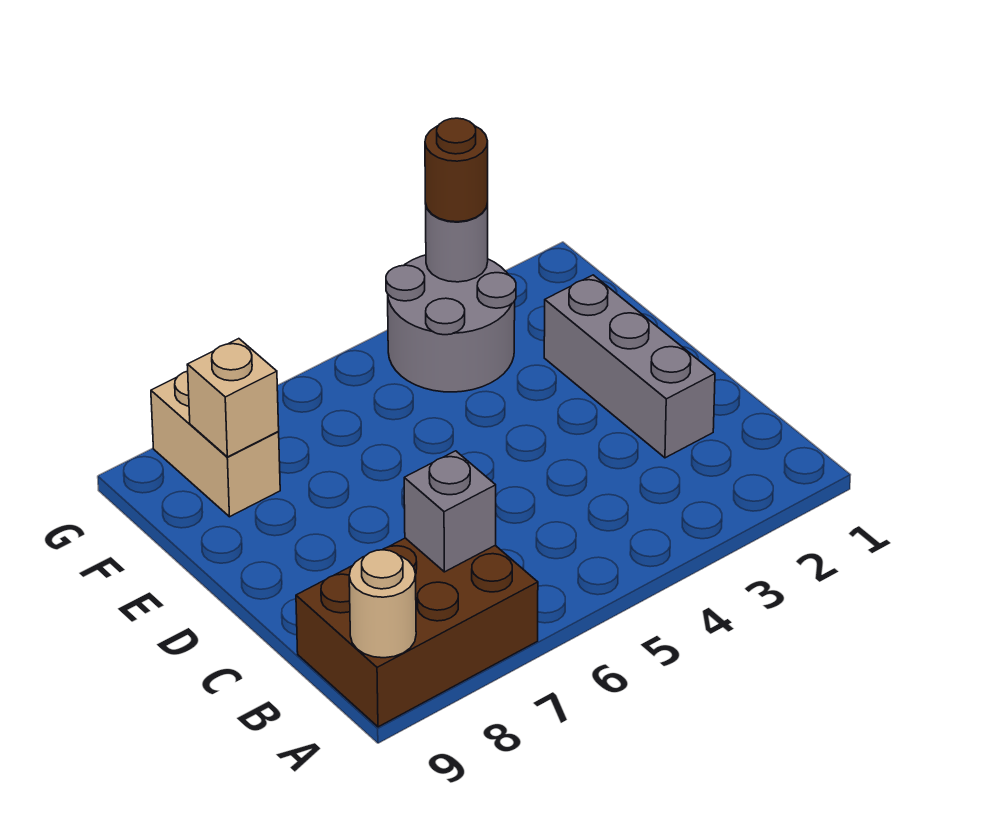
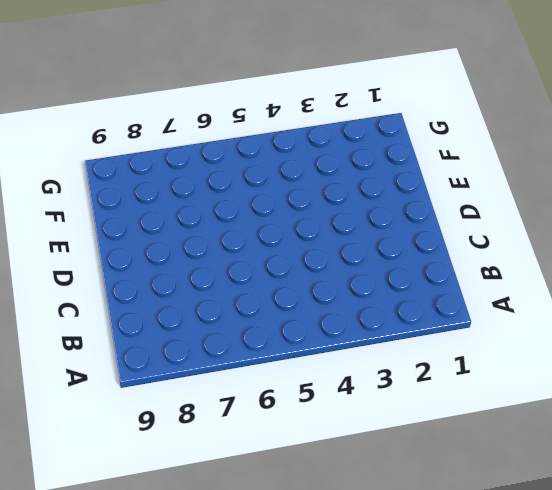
none -> brown brick A7:B9 level 1
none -> grey brick C2:E2 level 1

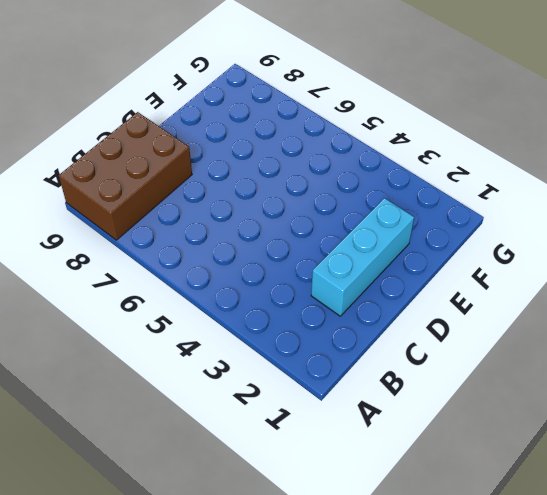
brown brick A8:C9 level 1 -> brown brick A7:B9 level 1
cyan brick C2:E2 level 1 -> grey brick C2:E2 level 1
none -> grey round brick F3:G4 level 1
none -> tan brick F8:G8 level 1

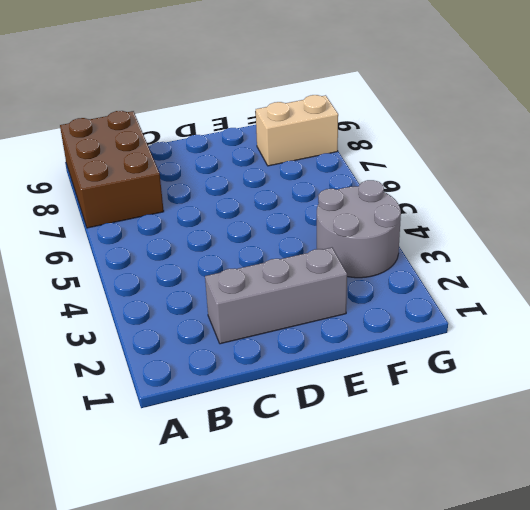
none -> tan round brick A9 level 2
none -> grey brick B7 level 2

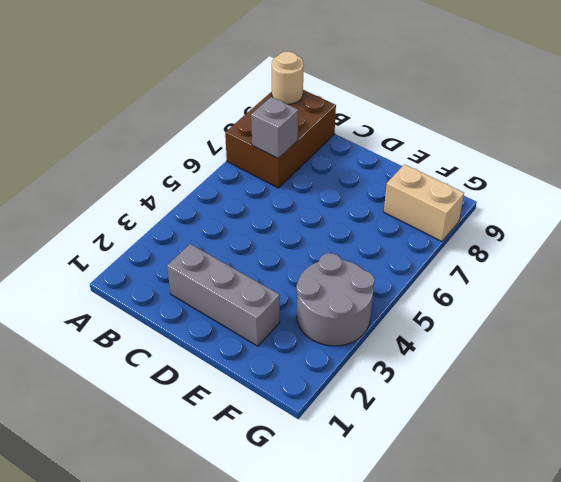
none -> tan brick F8 level 2
none -> grey round brick G3 level 2

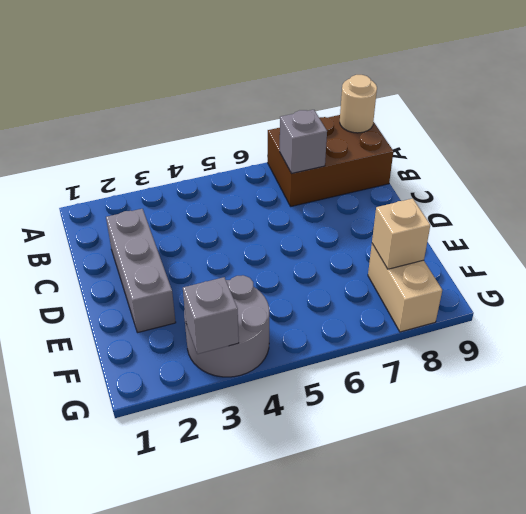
grey brick G3 level 2 -> grey round brick G3 level 2
none -> brown round brick G3 level 3

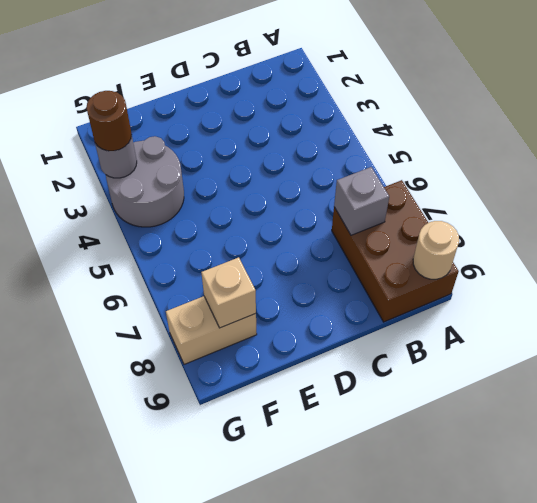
none -> grey brick C2:E2 level 1

